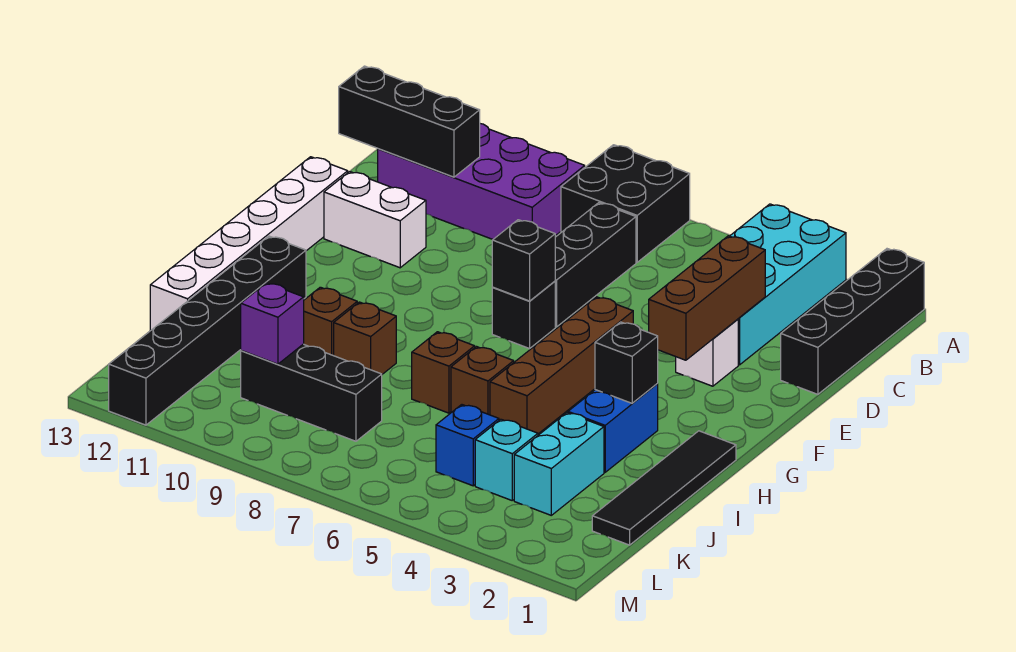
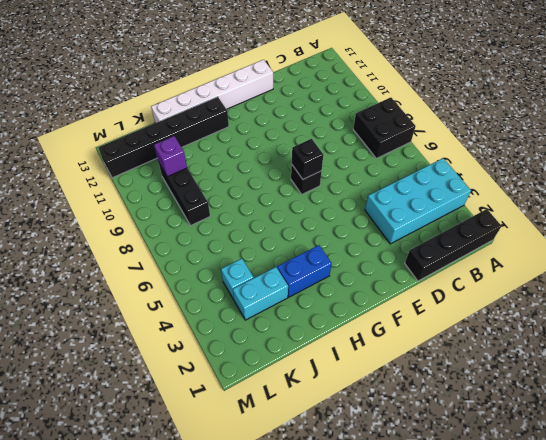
none -> purple brick B9:C12 level 1
none -> black brick C7:E7 level 1
none -> white brick E3 level 1

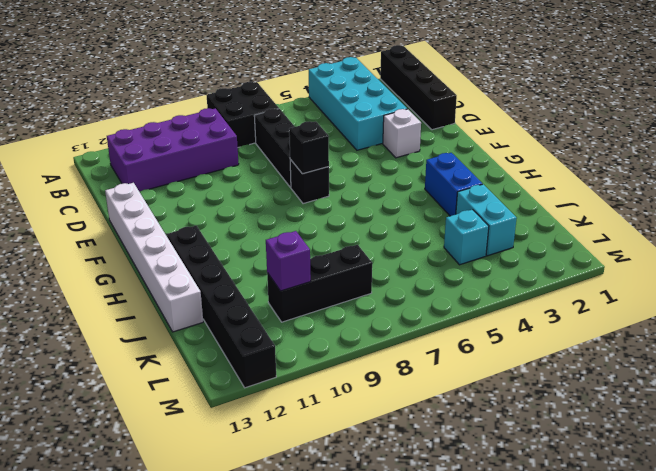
none -> white brick E11:E12 level 1
none -> brown brick F5:I5 level 1
none -> black tile H1:K1 level 1

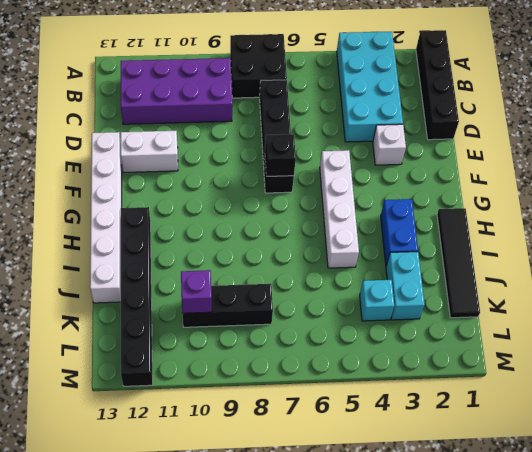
white brick F5:I5 level 1 -> brown brick F5:I5 level 1
none -> brown brick I6 level 1
none -> brown brick I7 level 1
none -> brown brick I9 level 1

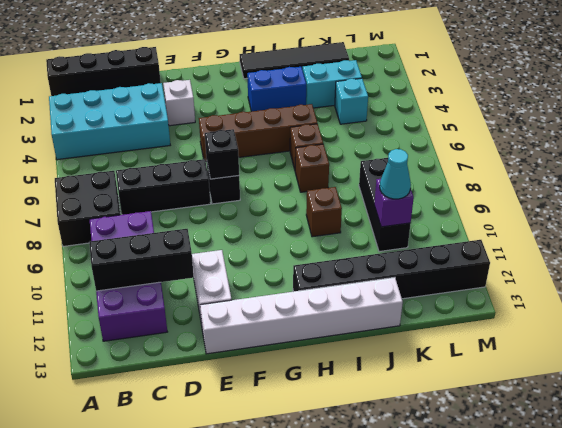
black brick B11:D11 level 2 -> black brick C11:C13 level 2
cyan cone K10 level 3 -> none
none -> brown brick I10 level 1
none -> blue brick K5 level 1
none -> brown brick D3:F3 level 2

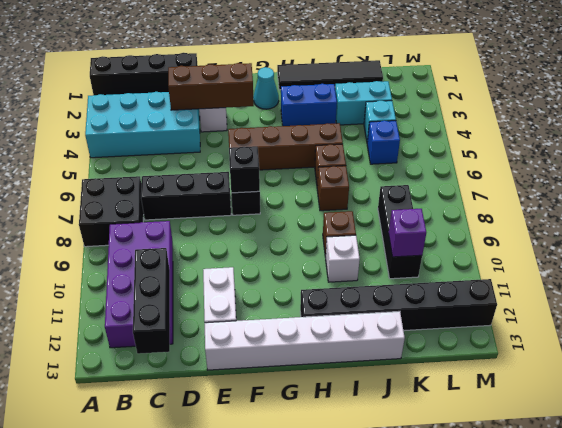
cyan cone G2 level 1 -> none
white brick I10 level 1 -> brown brick I10 level 1
none -> black brick H3 level 2

